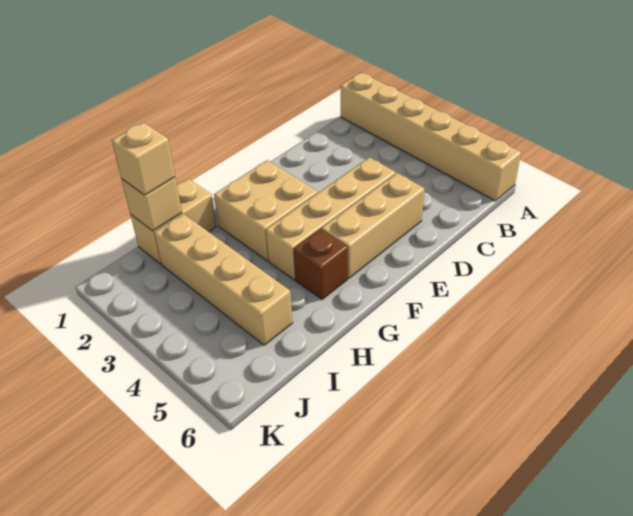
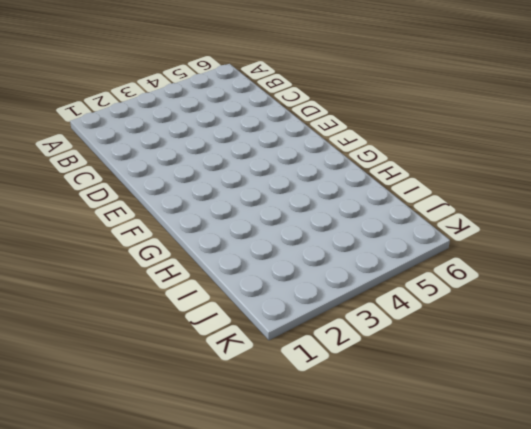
none -> tan brick A1:A6 level 1
none -> tan brick D4:G4 level 1

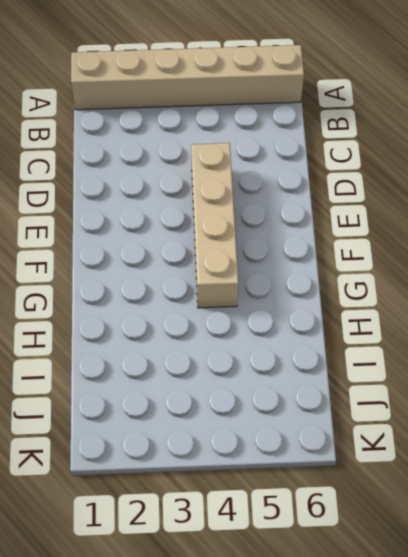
none -> tan brick D5:F5 level 1
none -> tan brick F2:G3 level 1

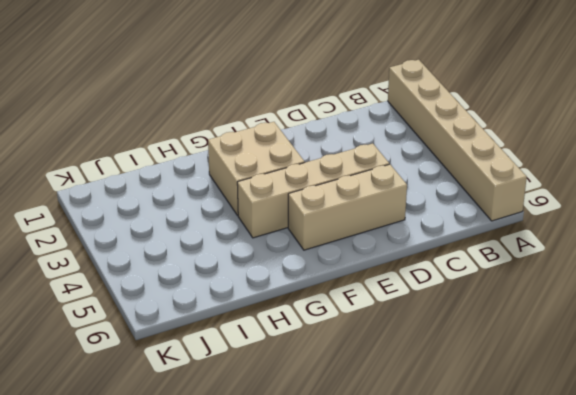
none -> brown brick G5 level 1
none -> tan brick H1:I1 level 1

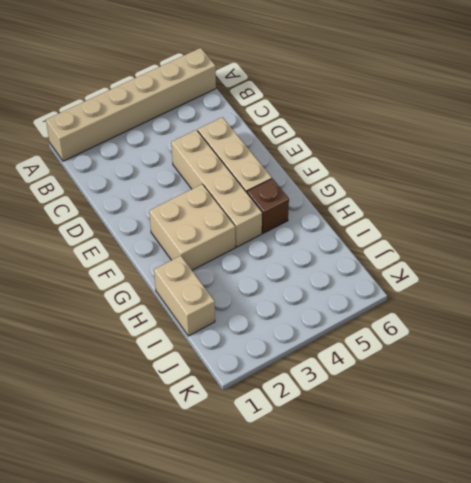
none -> tan brick I2:I5 level 1
none -> tan brick I1 level 2

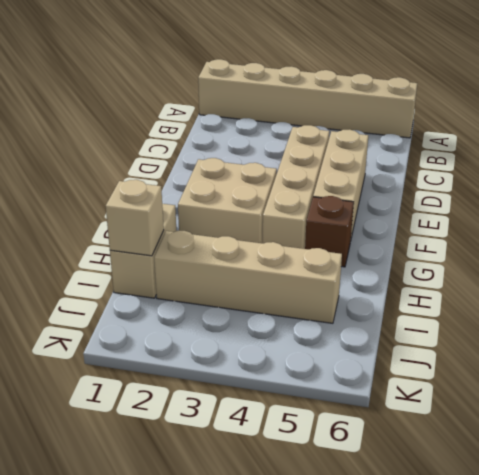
none -> tan brick I1 level 3

